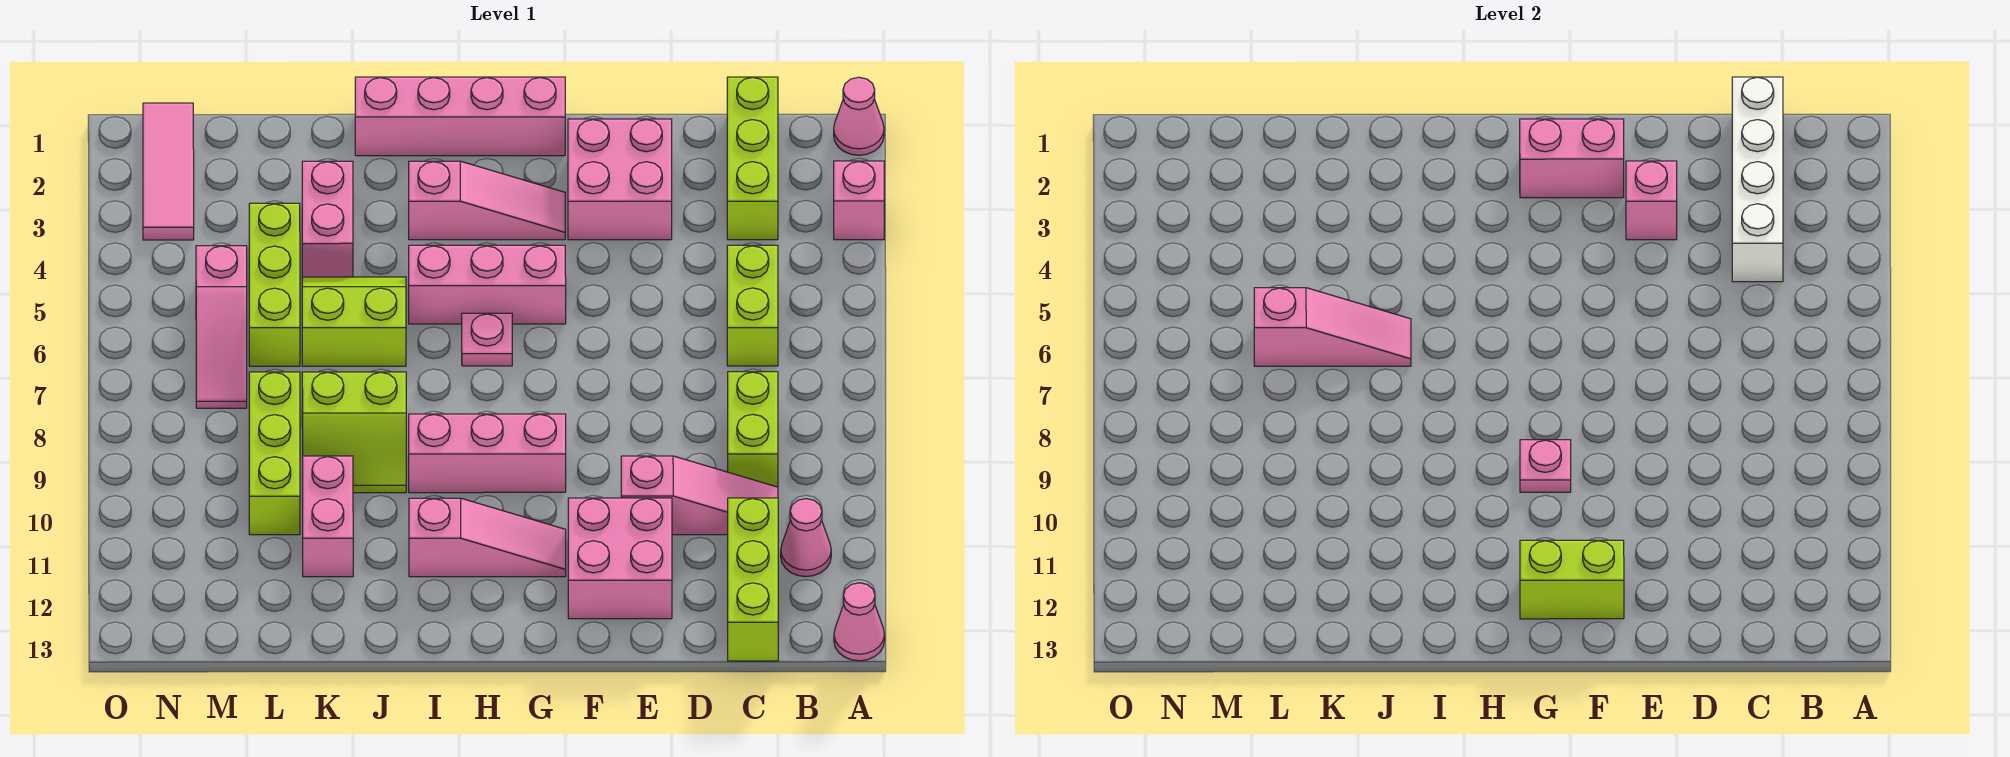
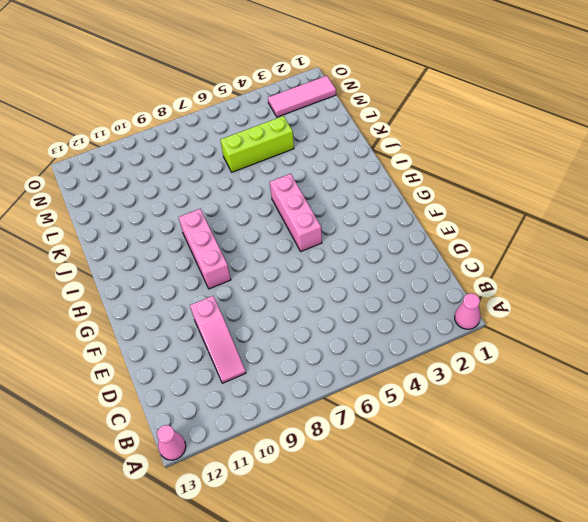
none -> pink brick A3 level 1
none -> pink cone B11 level 1
none -> lime brick C1:C3 level 1
none -> lime brick C5:C6 level 1

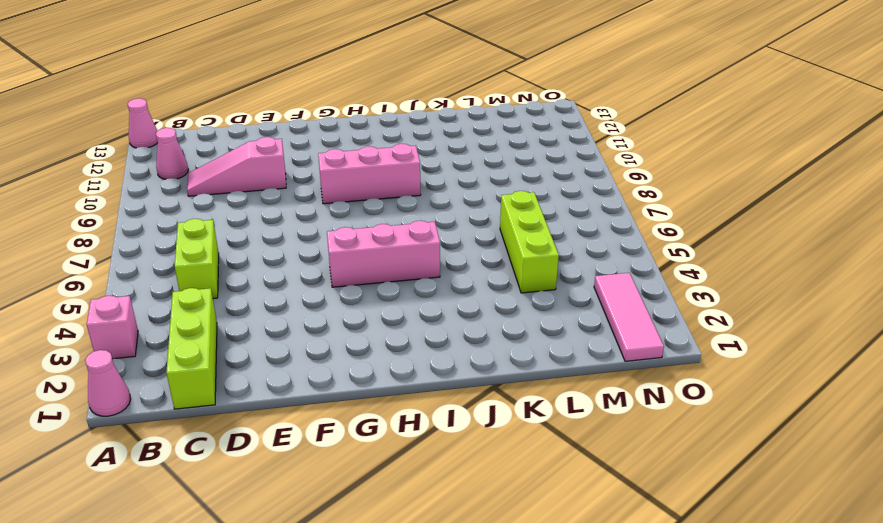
none -> lime brick C8:C9 level 1
none -> lime brick C11:C13 level 1
none -> pink brick E2:F3 level 1
none -> pink brick E11:F12 level 1

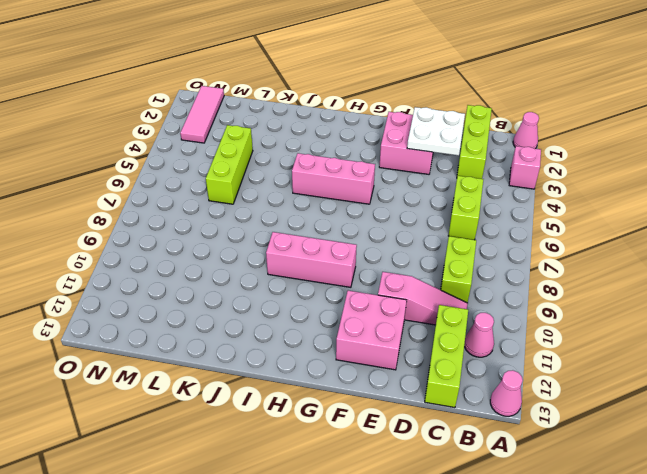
white plate D2:E3 level 2 -> pink brick E3 level 2
none -> pink brick G1:J1 level 1
none -> pink slope G3:I3 level 1 top I
none -> pink slope G11:I11 level 1 top I
none -> pink plate H6 level 1

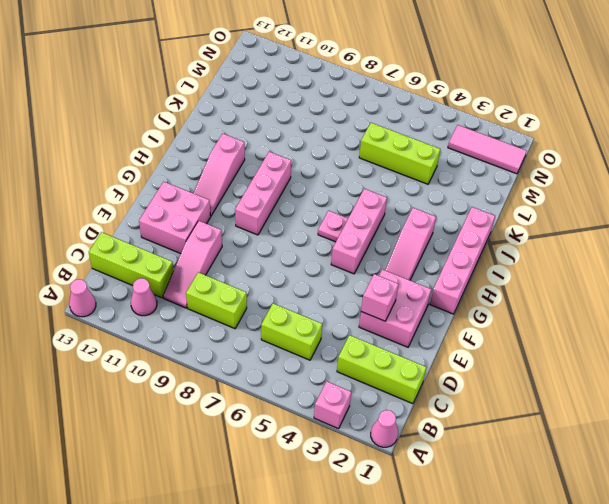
none -> lime slope J5:K6 level 1 top 6
none -> lime slope J8:K9 level 1 top 8
none -> pink brick K3:K4 level 1
none -> pink brick K10:K11 level 1

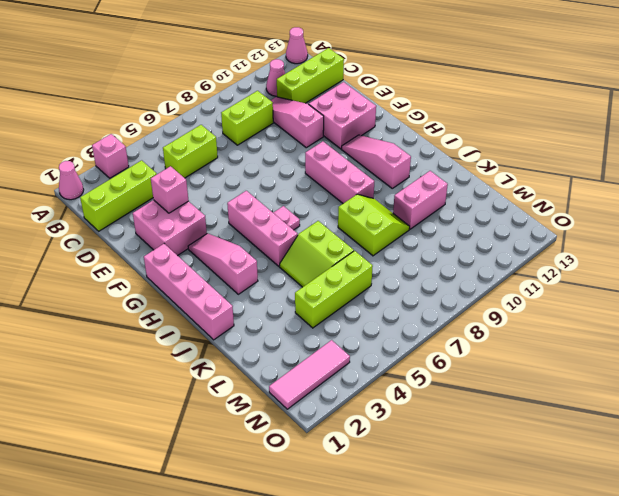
none -> pink brick K3:K4 level 1
none -> lime brick L8:L10 level 1
none -> pink slope M5:M7 level 1 top 5
none -> white brick C1:C4 level 2

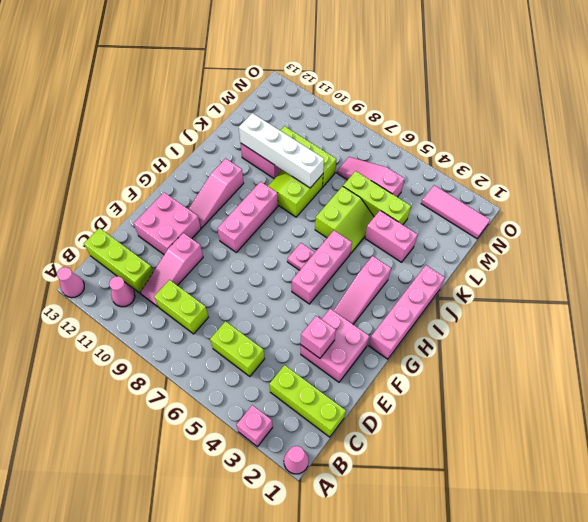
white brick K8:K11 level 2 -> white brick C1:C4 level 2
none -> pink brick F2:G2 level 2
none -> lime brick F12:G12 level 2
none -> pink plate G9 level 2
none -> pink slope J6:L6 level 2 top L

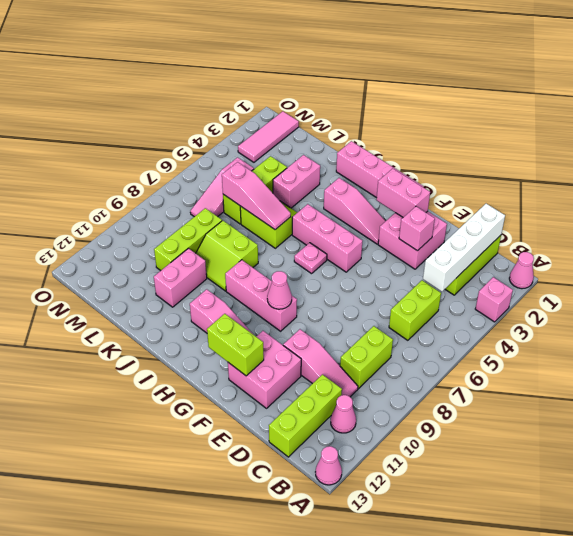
pink cone G9 level 2 -> pink plate G9 level 2

